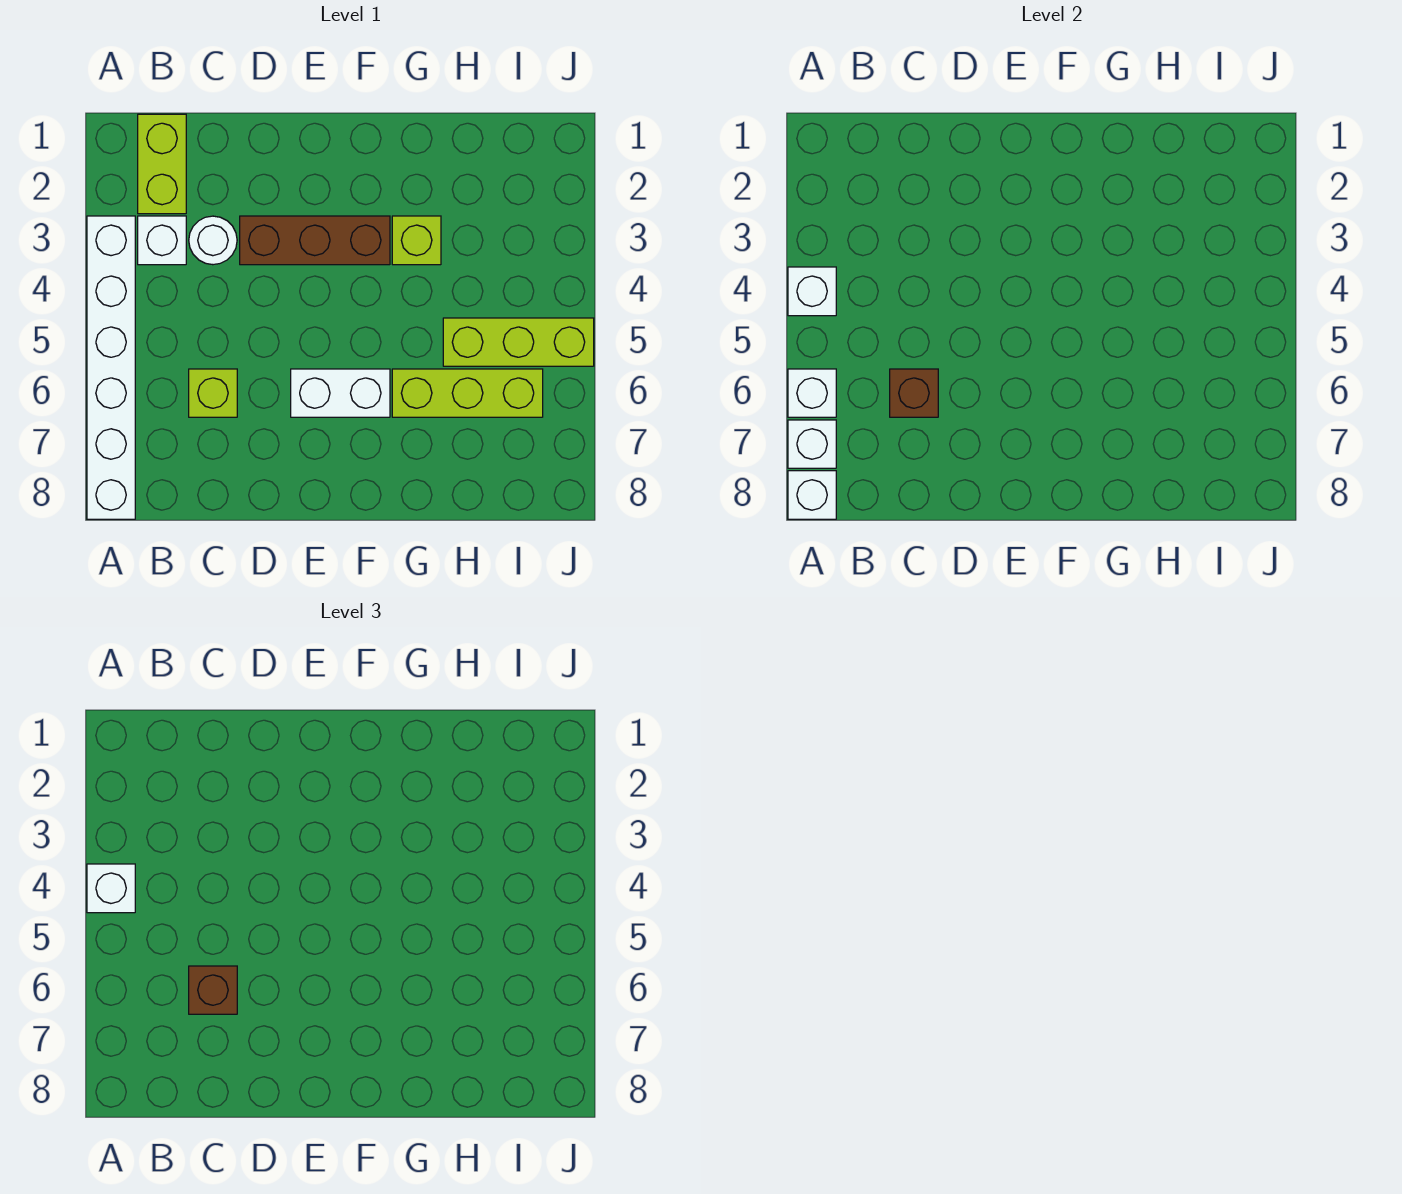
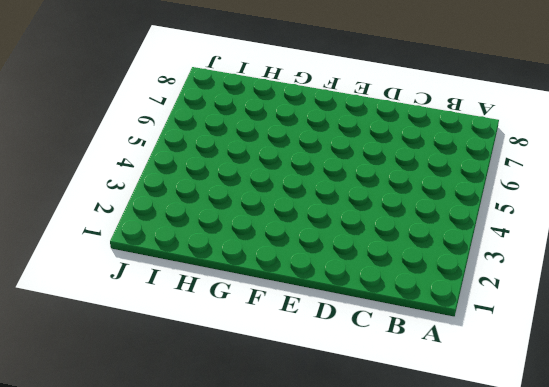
none -> white brick A3:A8 level 1
none -> lime brick B1:B2 level 1
none -> white brick B3 level 1

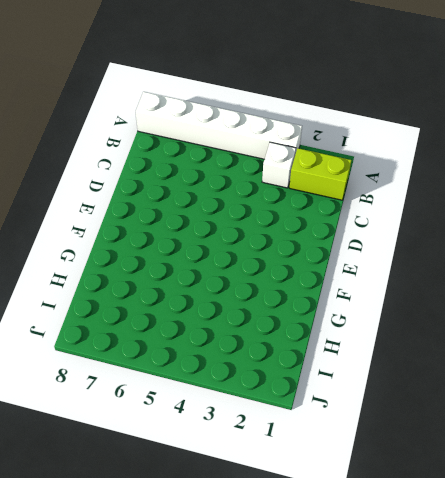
none -> white round brick C3 level 1
none -> lime brick C6 level 1
none -> brown brick D3:F3 level 1

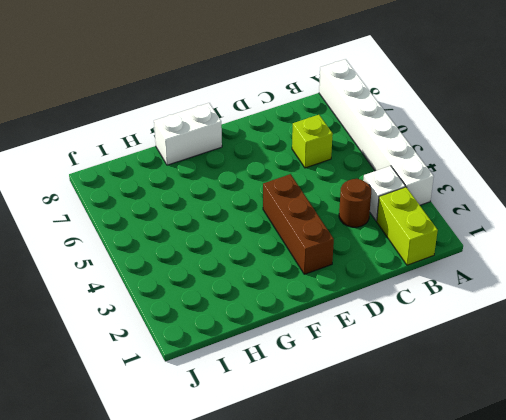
brown round brick C3 level 1 -> white round brick C3 level 1
brown brick E2:E4 level 1 -> brown brick D3:F3 level 1
white brick F8:G8 level 1 -> white brick E6:F6 level 1
none -> lime brick G3 level 1
none -> lime brick G6:I6 level 1
none -> lime brick H5:J5 level 1

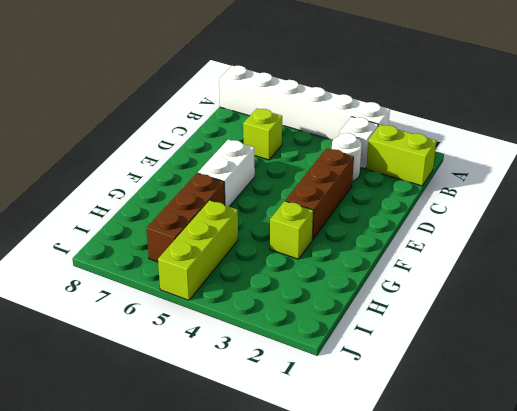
brown brick G6:I6 level 1 -> lime brick G6:I6 level 1
none -> white brick A4 level 2
none -> white brick A6 level 2
none -> white brick A7 level 2

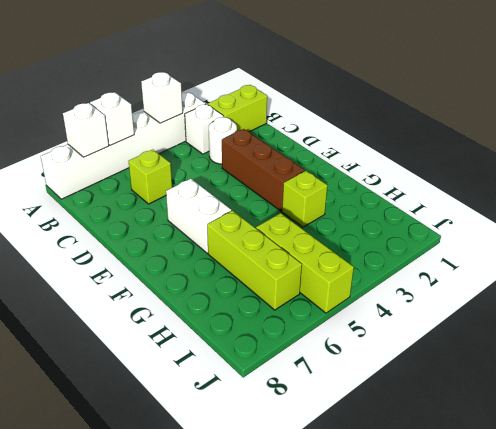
none -> white brick A8 level 2
none -> brown brick C6 level 2
none -> white brick A4 level 3

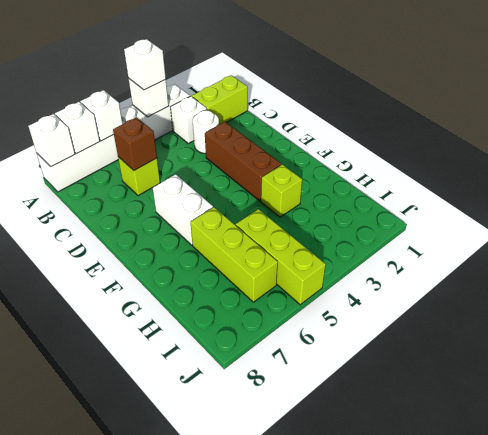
none -> brown brick C6 level 3

